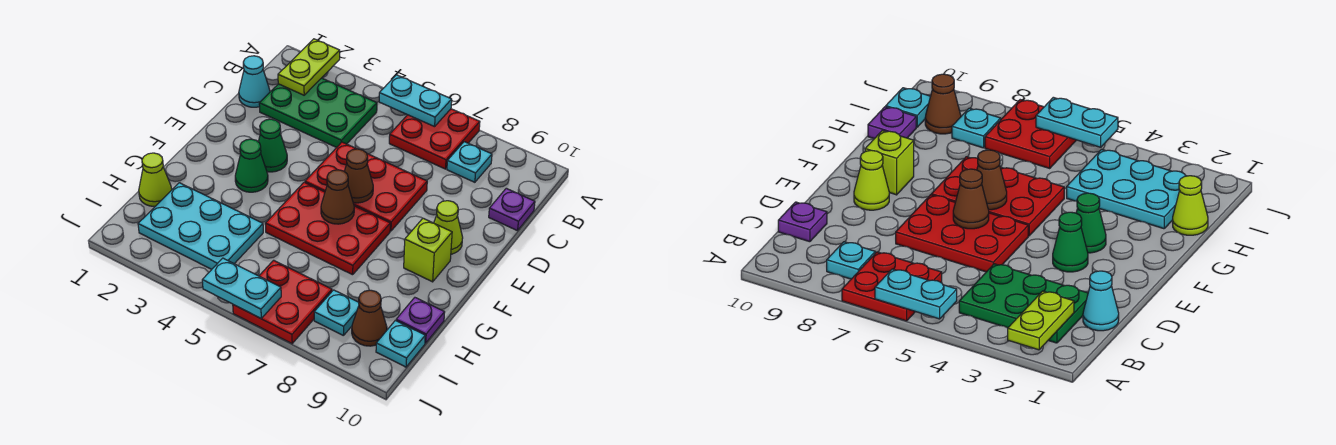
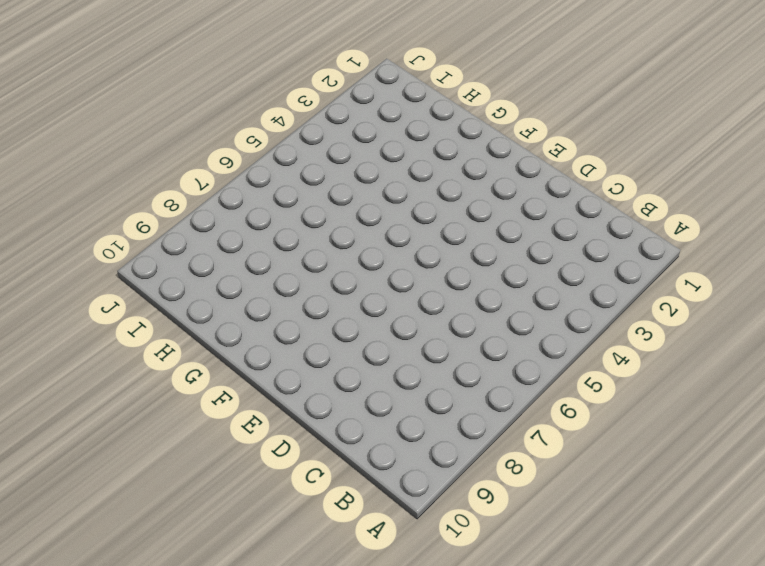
none -> red plate A6:B7 level 1
none -> green plate B2:C4 level 1
none -> cyan plate B8 level 1

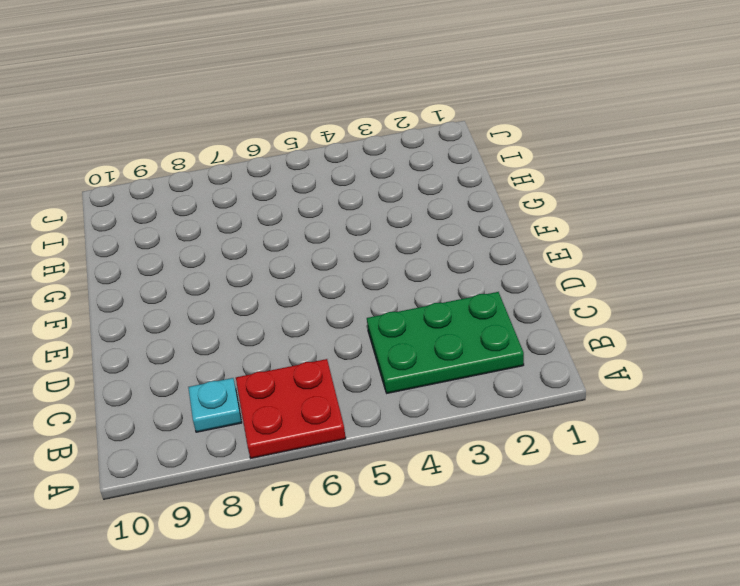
none -> cyan cone C1 level 1
none -> purple plate C10 level 1
none -> red plate D5:E7 level 1

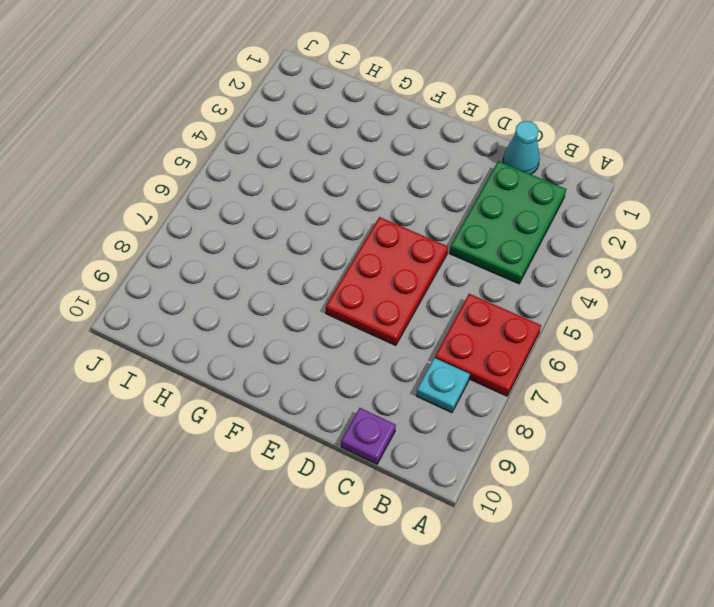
none -> green cone E3 level 1
none -> lime cone E9 level 1
none -> green cone F3 level 1

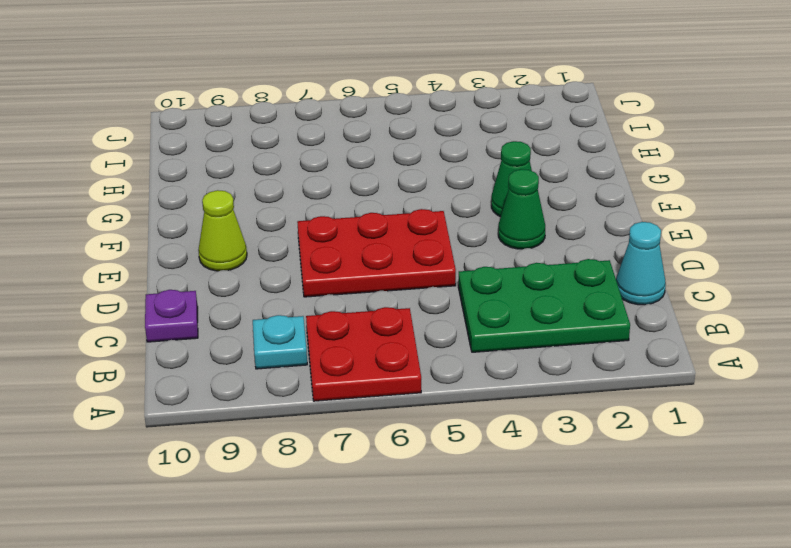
none -> red plate F5:G7 level 1
none -> lime brick F9 level 1
none -> lime cone H1 level 1

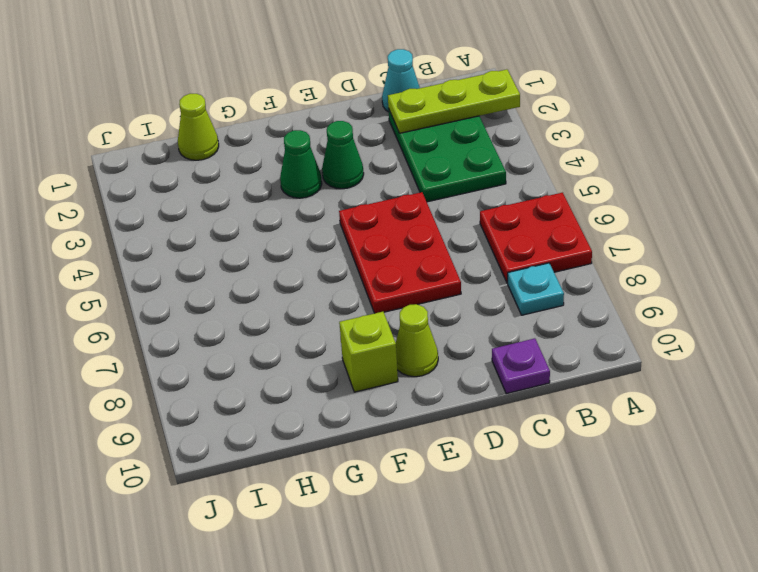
lime plate A2:C2 level 2 -> lime plate A2:B2 level 2
none -> red plate F5:G7 level 1
none -> cyan plate H2:I4 level 1
none -> purple plate H10 level 1

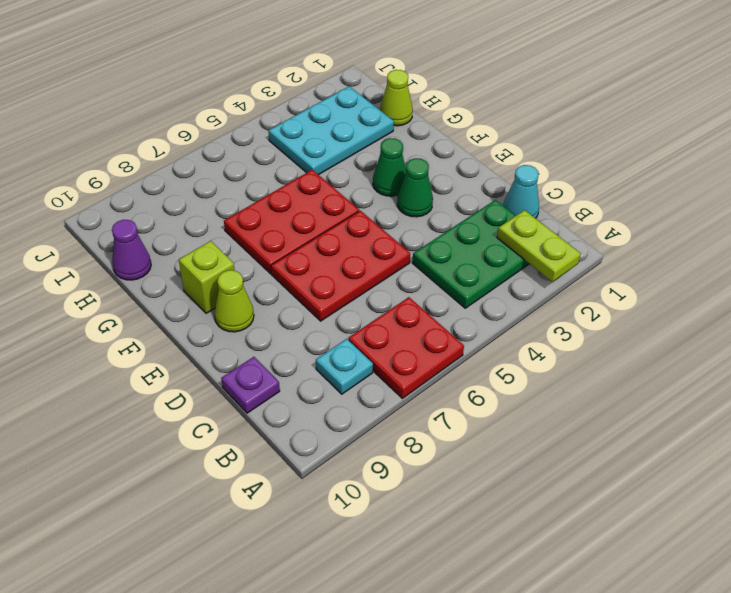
purple cone H10 level 1 -> purple plate H10 level 1
none -> red plate I6:J7 level 1
none -> cyan plate I8 level 1
none -> brown cone I9 level 1

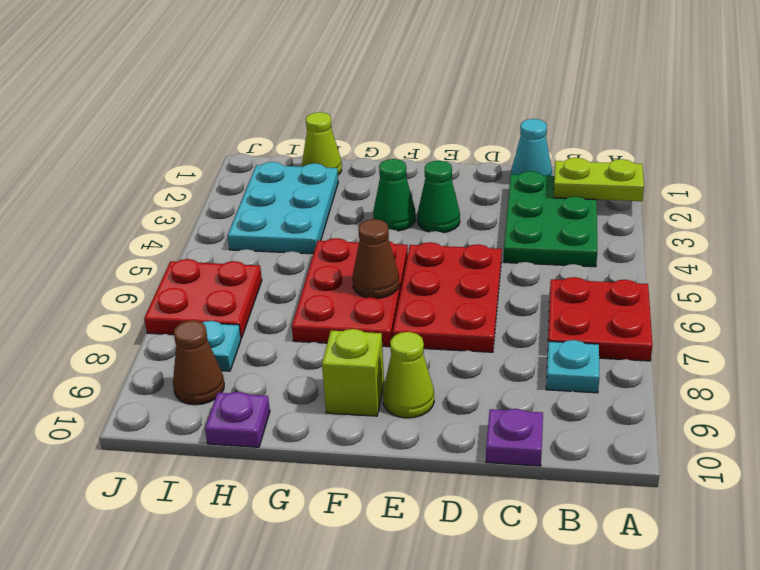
none -> cyan plate I10 level 1
none -> cyan plate A5:A6 level 2
none -> brown cone E6 level 2

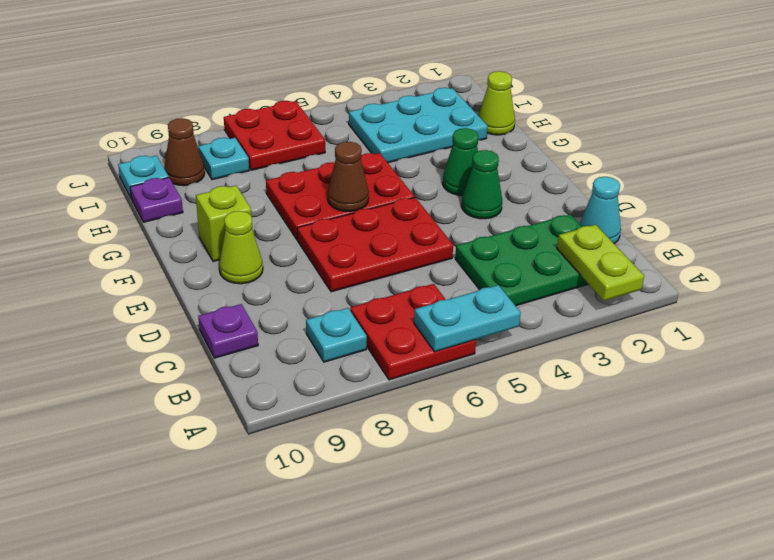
none -> brown cone E6 level 2
none -> cyan plate J5:J6 level 2

